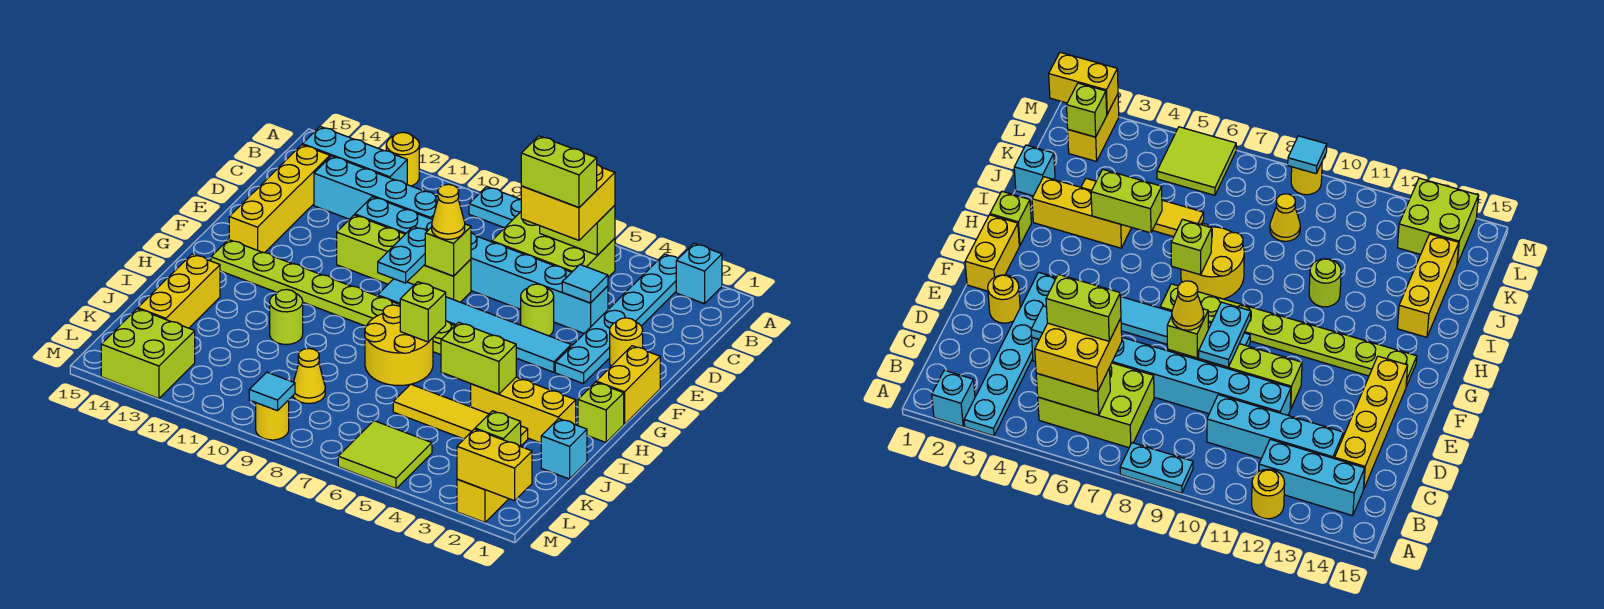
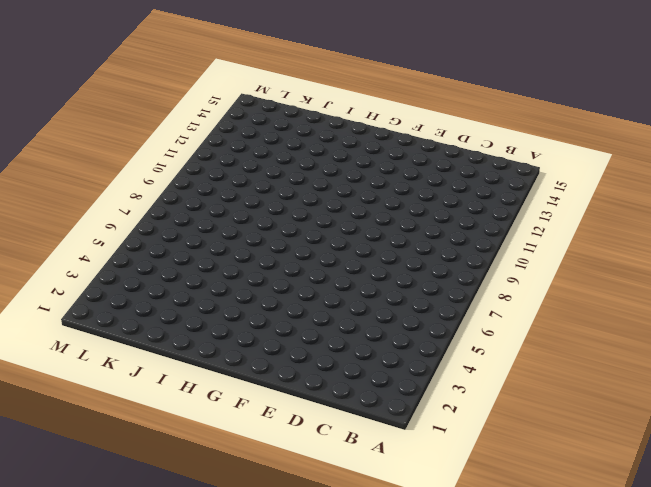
none -> cyan brick A2 level 1
none -> cyan plate A3:F3 level 1
none -> cyan plate A8:A9 level 1
none -> yellow round brick A12 level 1

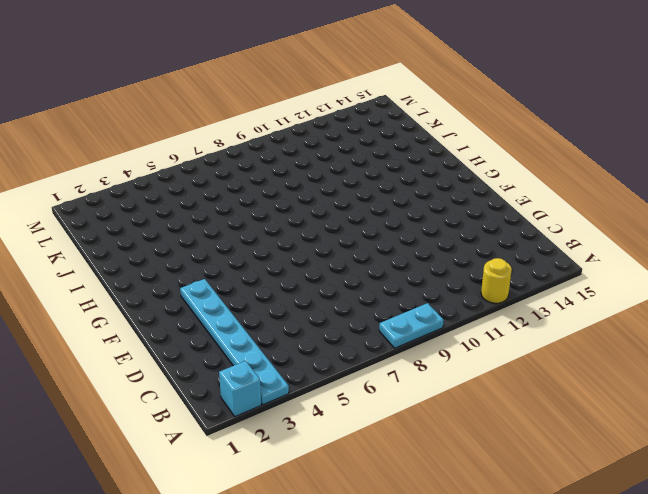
none -> lime brick B5:C7 level 1
none -> cyan brick B12:B14 level 1
none -> cyan brick C10:C13 level 1
none -> yellow brick C14:F14 level 1

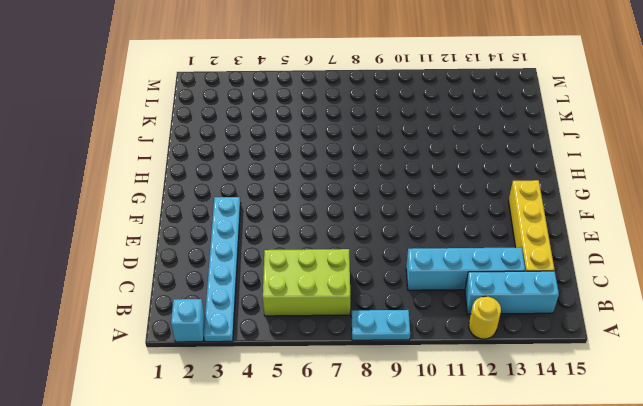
none -> cyan brick D4:D11 level 1
none -> yellow round brick E2 level 1
none -> lime round brick E5 level 1
none -> lime brick E8:E11 level 1

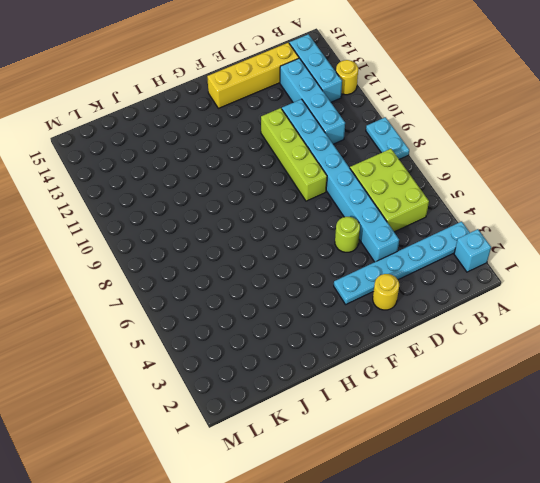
none -> yellow brick F1:G1 level 1
none -> cyan tile F4:F9 level 1
none -> lime plate G7:G14 level 1
none -> lime brick H1 level 1

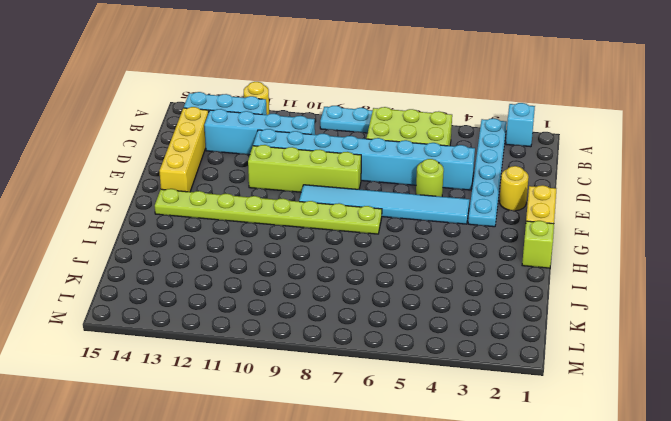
none -> yellow round brick H7:I8 level 1
none -> yellow brick I2:I4 level 1
none -> lime round brick I11 level 1
none -> yellow brick I14:K14 level 1

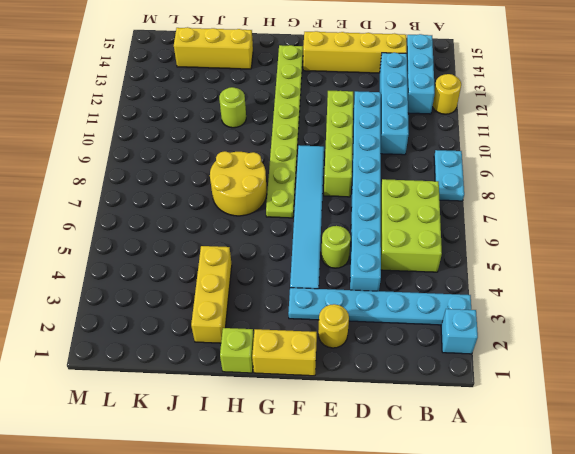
none -> cyan brick J1 level 1
none -> yellow tile J3:J6 level 1
none -> yellow cone K9 level 1
none -> yellow brick L2:M2 level 1

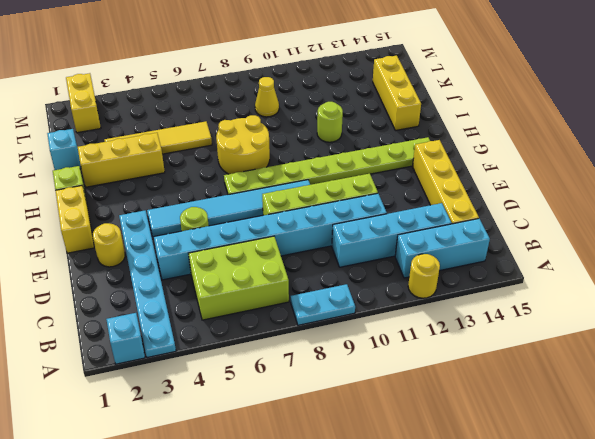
none -> lime tile L5:M6 level 1
none -> lime brick L13:M14 level 1
none -> yellow round brick M9 level 1
none -> lime brick B5:B6 level 2

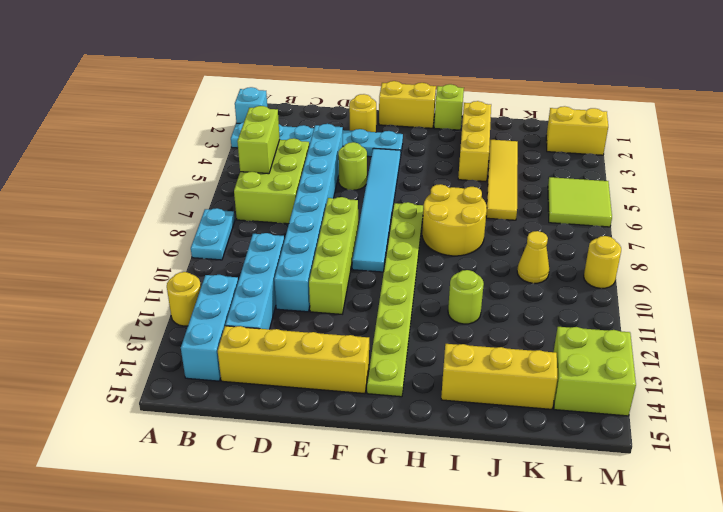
none -> cyan brick J1 level 1
none -> cyan tile D4 level 2
none -> lime brick E8 level 2
none -> cyan plate E9:F9 level 2

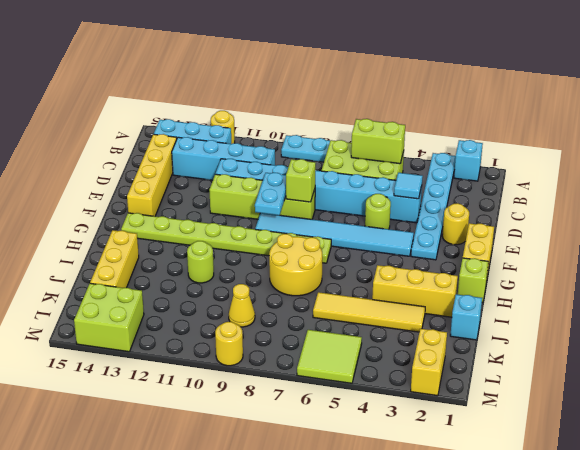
none -> lime brick H7 level 2
none -> lime brick I4:I5 level 2
none -> lime brick L2 level 2
none -> yellow brick M1:M2 level 2

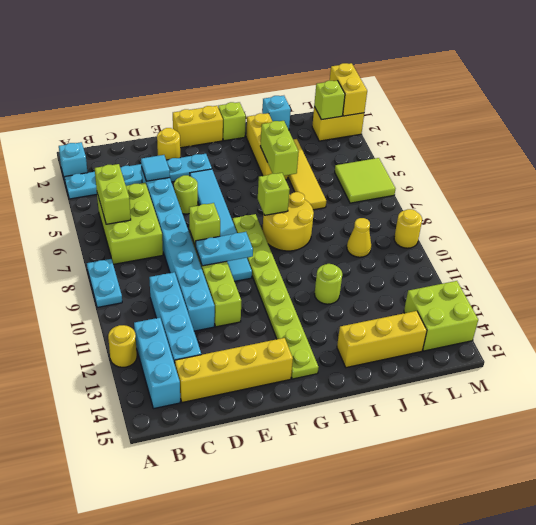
none -> cyan tile M9 level 2
none -> yellow brick B5:C6 level 3
none -> yellow cone E8 level 3
none -> lime brick C5:C6 level 4

